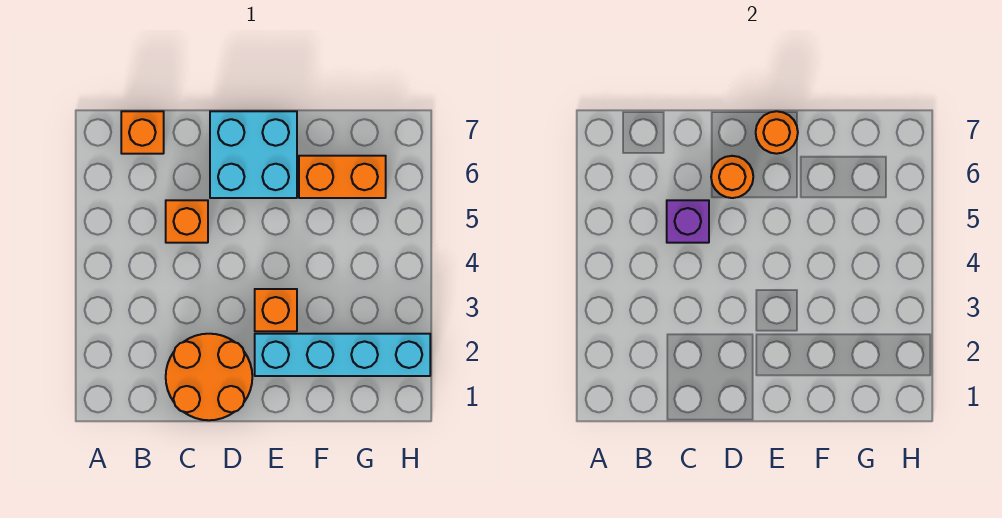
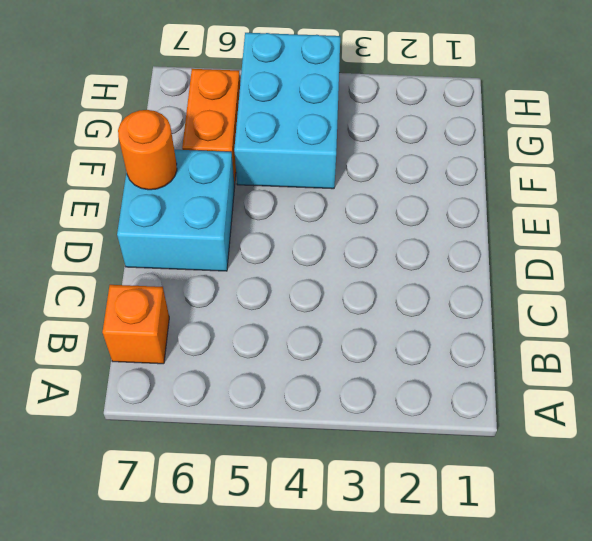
cyan brick F4:H5 level 1 -> none
none -> orange round brick C1:D2 level 1
none -> orange brick C5 level 1

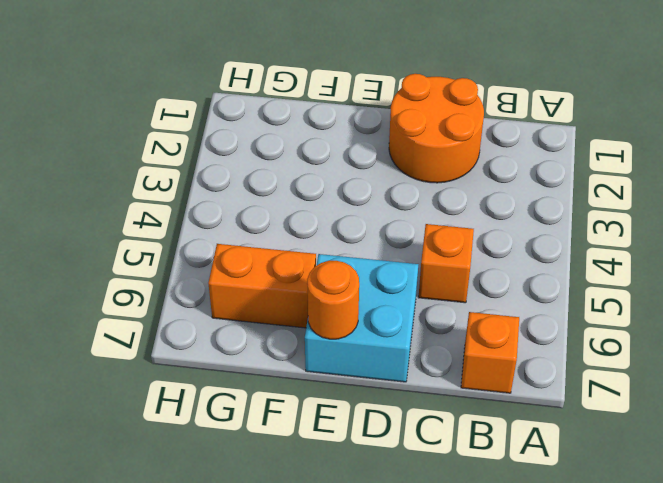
none -> cyan brick E2:H2 level 1
none -> orange brick E3 level 1

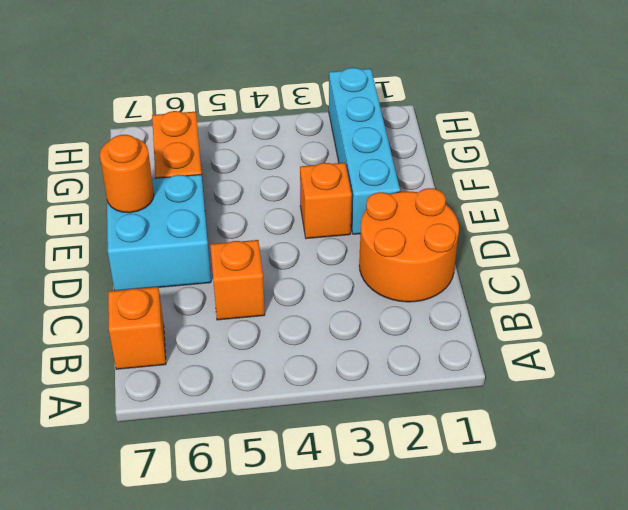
none -> purple brick C5 level 2
none -> orange round brick D6 level 2

